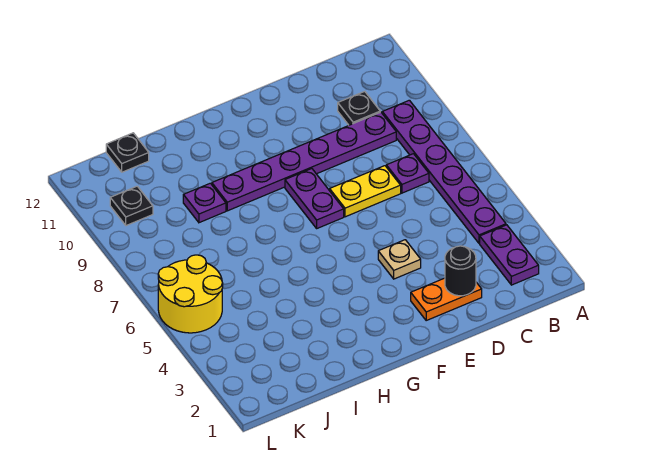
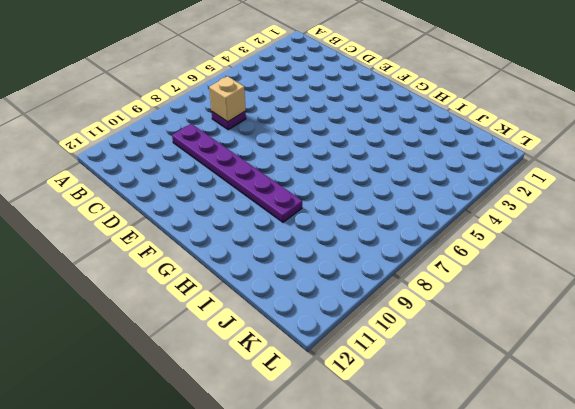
tan brick C7 level 2 -> none
none -> purple plate B2:B3 level 1
none -> purple plate B4:B9 level 1
none -> black plate C10 level 1

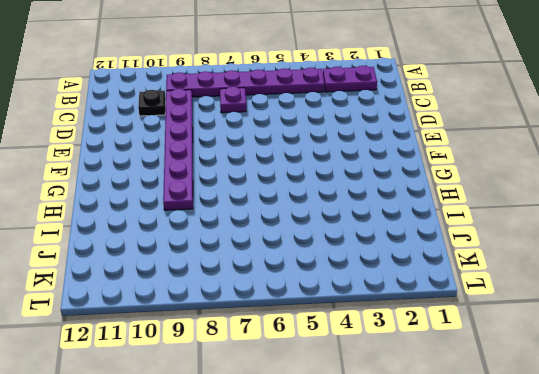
none -> orange plate D2:E2 level 1
none -> yellow plate D7:E7 level 1
none -> tan plate E4 level 1

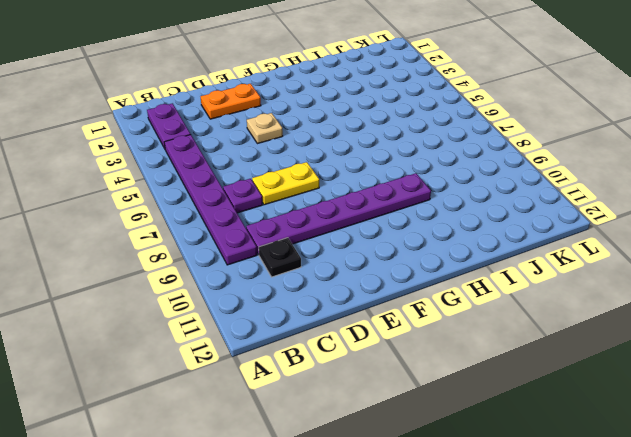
none -> purple plate F7:F8 level 1
none -> purple plate I9 level 1
none -> black plate J12 level 1

